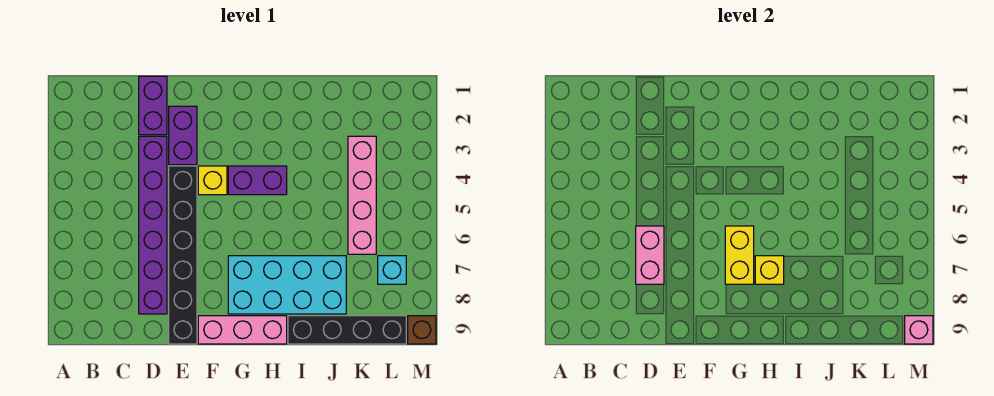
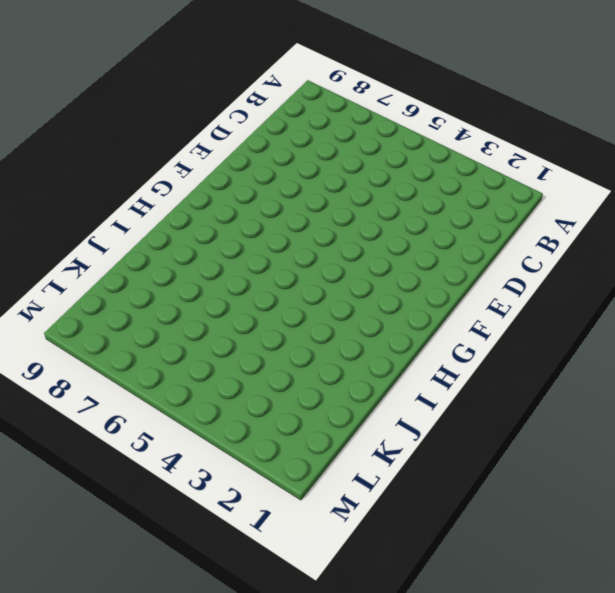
none -> purple brick D1:D2 level 1
none -> purple brick D3:D8 level 1
none -> purple brick E2:E3 level 1

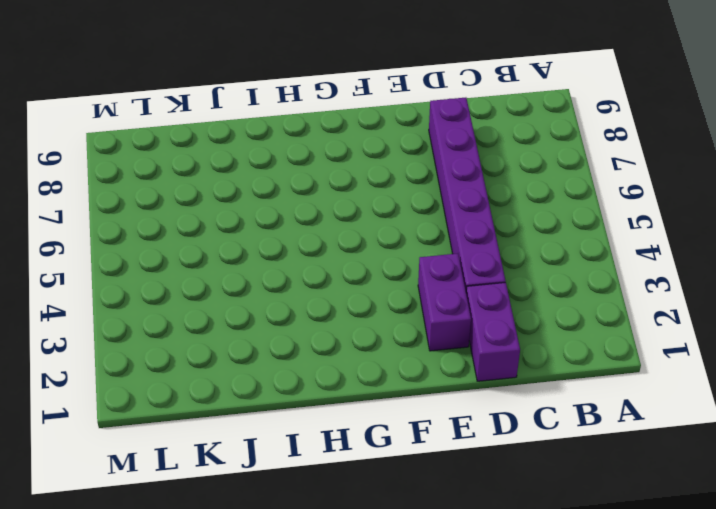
none -> black brick E4:E9 level 1
none -> yellow brick F4 level 1
none -> pink brick F9:H9 level 1

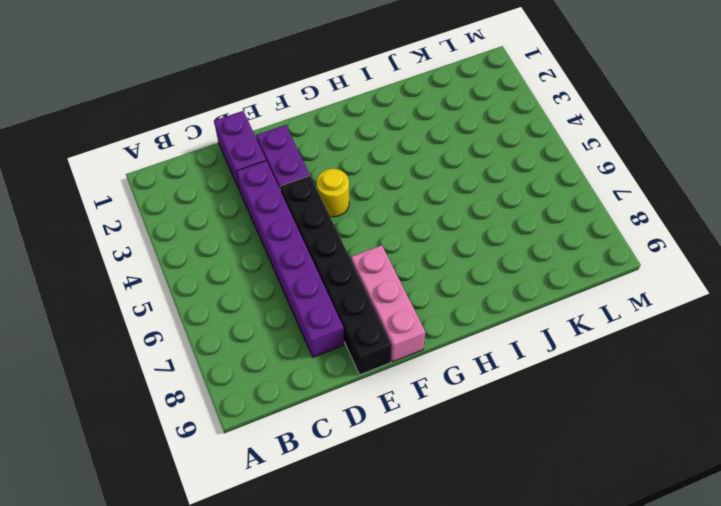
yellow round brick F4 level 1 -> yellow brick F4 level 1
pink brick F7:F9 level 1 -> pink brick F9:H9 level 1
none -> purple brick G4:H4 level 1
none -> cyan brick G7:J8 level 1
none -> black brick I9:L9 level 1

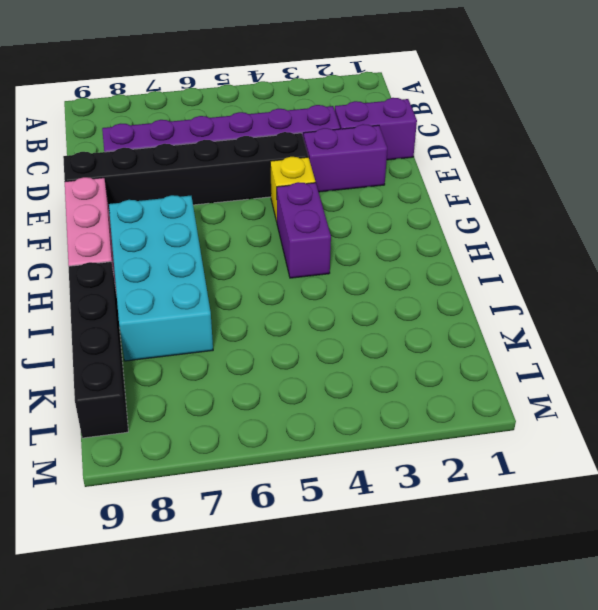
none -> pink brick K3:K6 level 1
none -> cyan brick L7 level 1
none -> brown brick M9 level 1

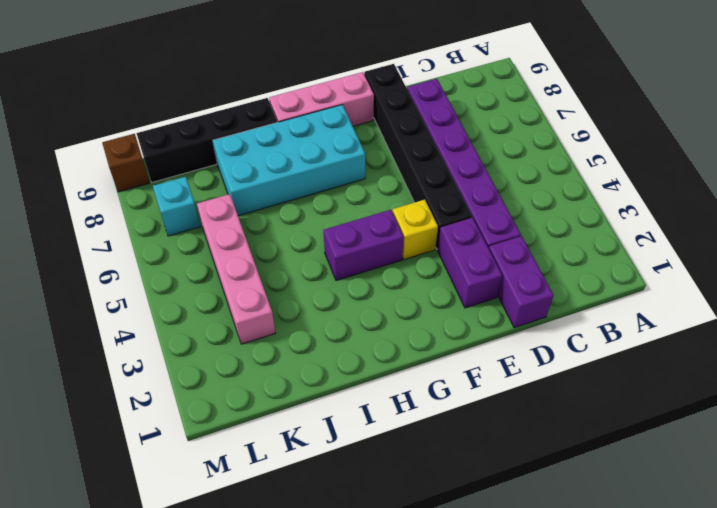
none -> pink brick D6:D7 level 2
none -> yellow brick G6:G7 level 2
none -> yellow brick H7 level 2

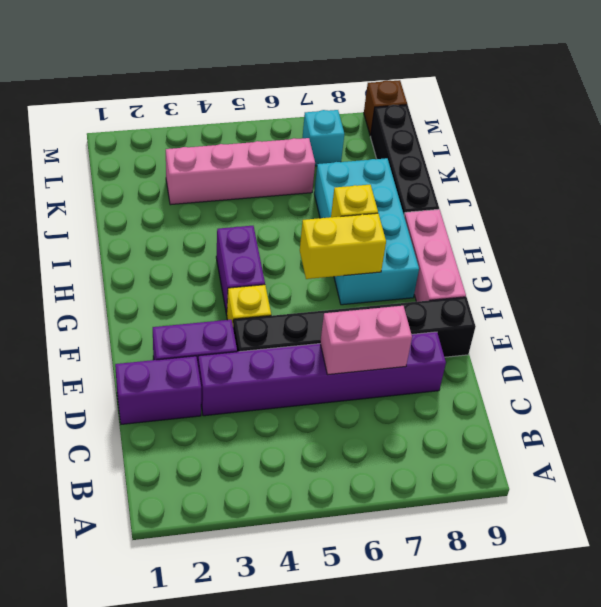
none -> pink brick M9 level 2

